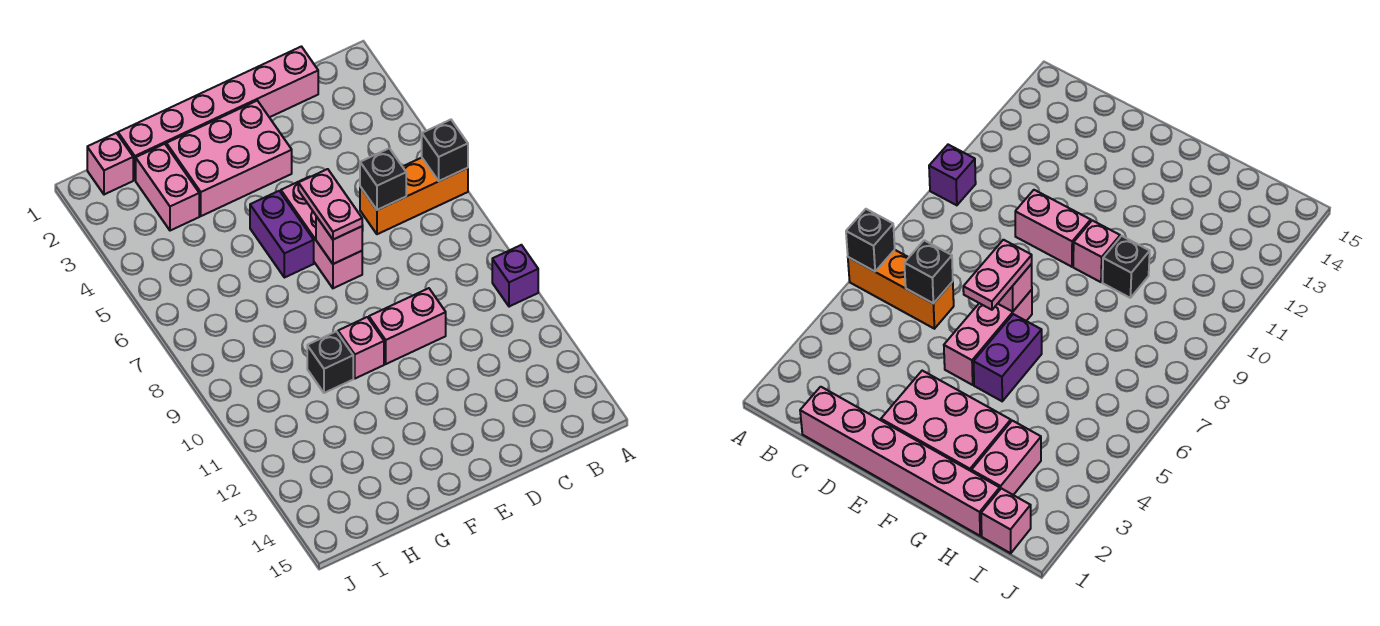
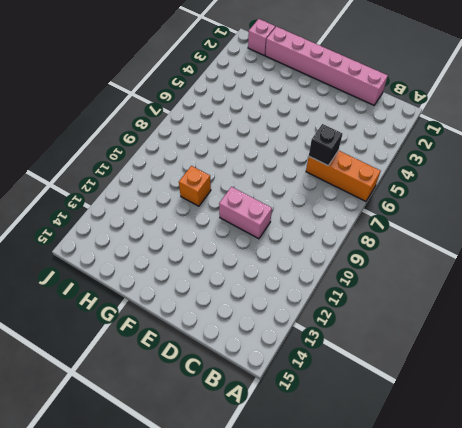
orange brick G10 level 1 -> black brick G10 level 1
none -> purple brick A10 level 1
none -> pink brick E2:G3 level 1
none -> pink brick E5:E7 level 1

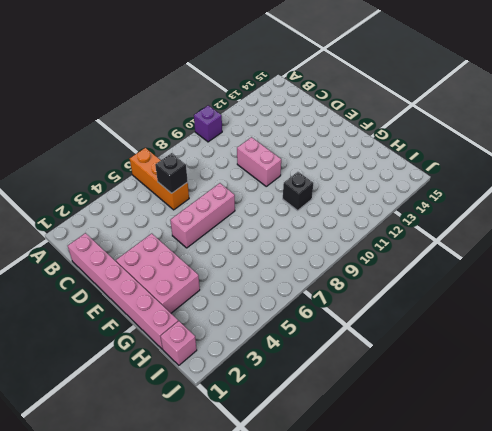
none -> purple brick F5:F6 level 1
none -> pink brick F10 level 1
none -> pink brick H2:H3 level 1

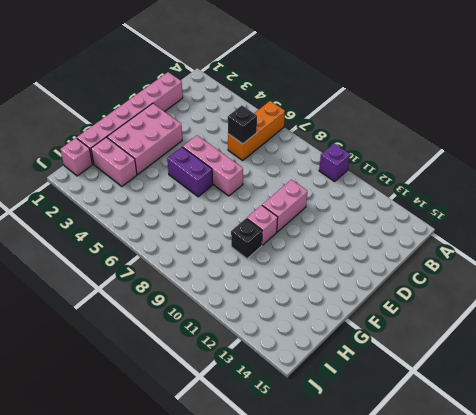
none -> black brick A6 level 2
none -> pink brick E7 level 2
none -> pink plate E6:E7 level 3

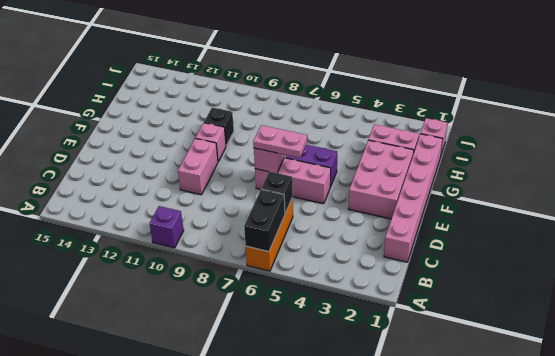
black brick A6:B6 level 2 -> black brick A6 level 2

